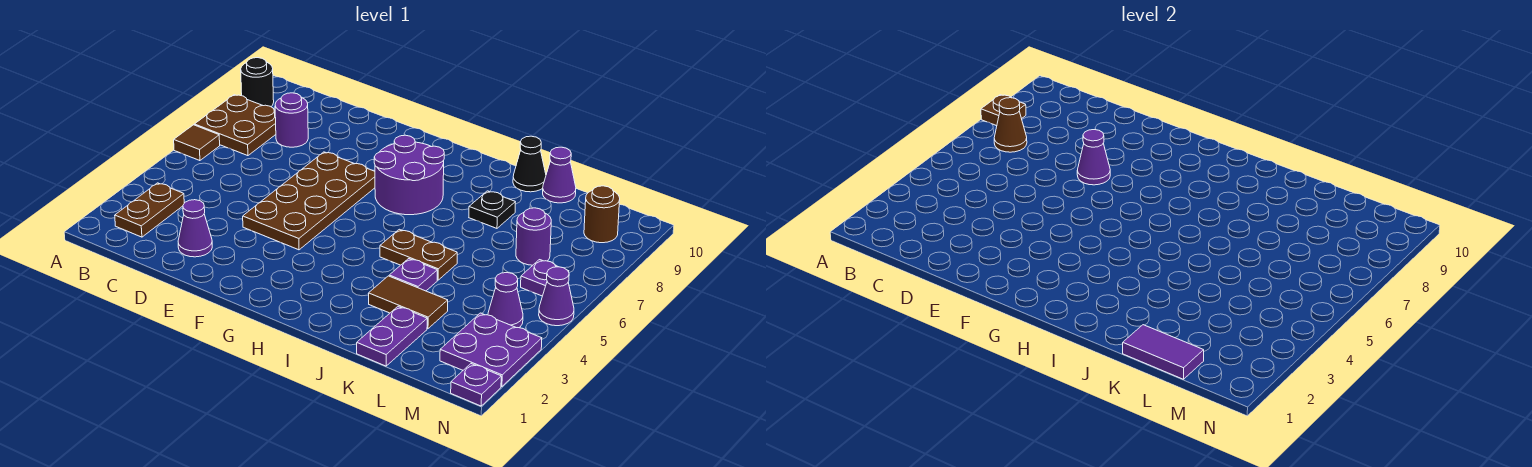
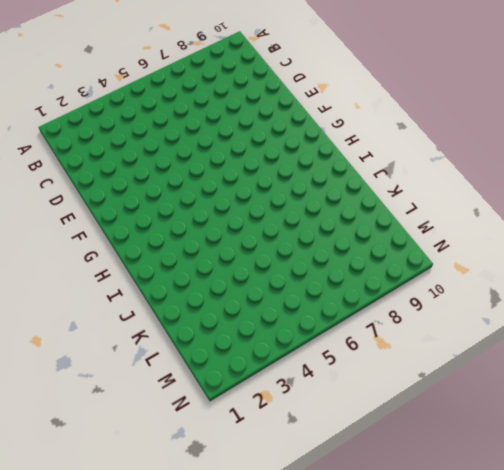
none -> brown tile A6 level 1
none -> brown plate A7:B8 level 1
none -> black round brick A9 level 1

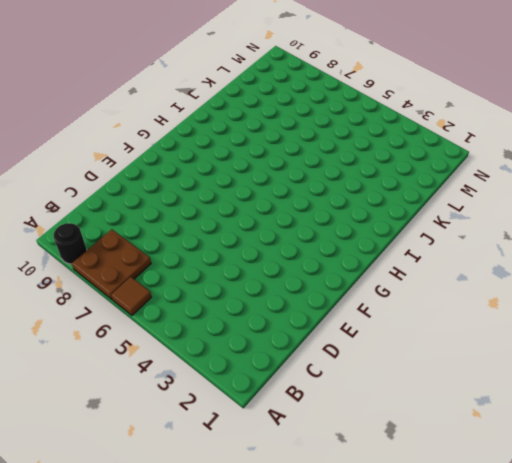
none -> brown plate B2:B3 level 1
none -> purple round brick C8 level 1
none -> purple cone D2 level 1

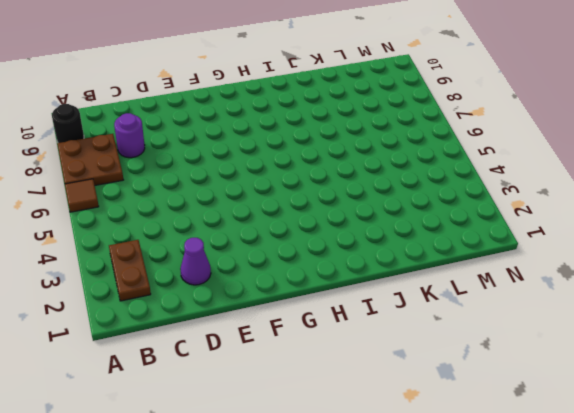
none -> brown plate E4:F7 level 1
none -> purple round brick G7:H8 level 1
none -> brown plate I5:J5 level 1

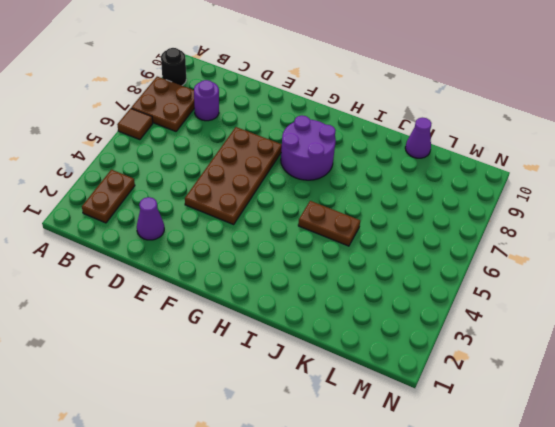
none -> brown tile J3:K3 level 1
none -> purple plate J4 level 1
none -> black plate J8 level 1

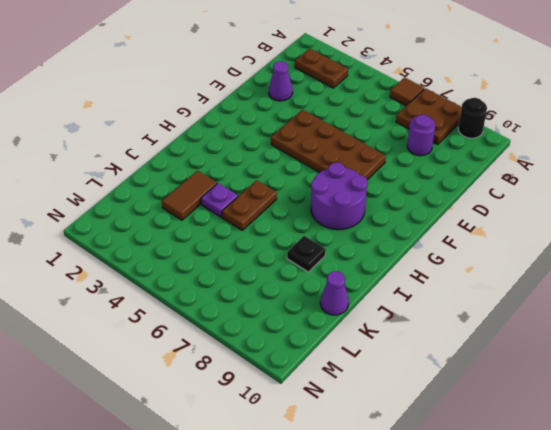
none -> black cone J10 level 1
none -> purple plate K1:K2 level 1
none -> purple round brick L7 level 1

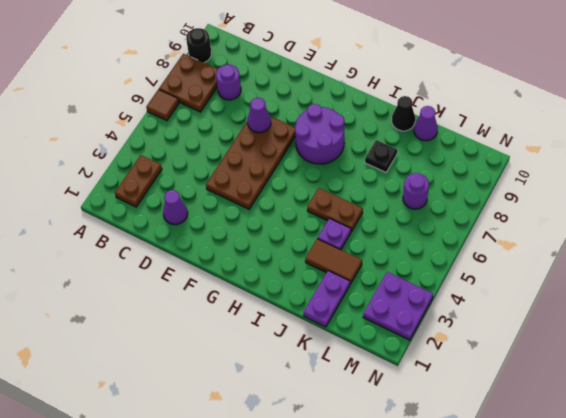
none -> purple cone M4 level 1
none -> purple plate M6 level 1
none -> brown round brick M9 level 1

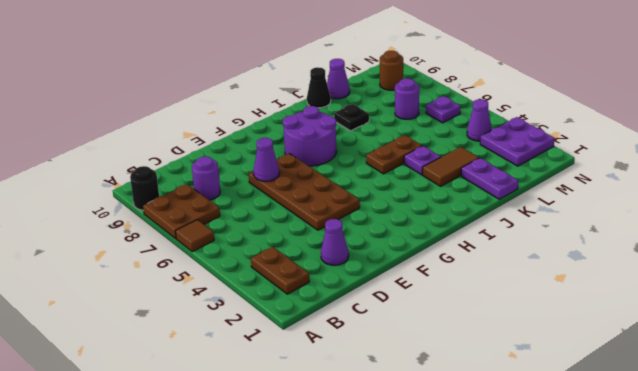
none -> purple plate N1 level 1
none -> purple cone N5 level 1
none -> brown plate A8 level 2

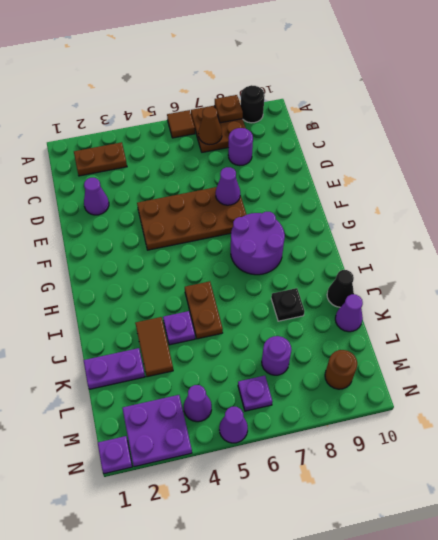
none -> purple tile K1:L1 level 2

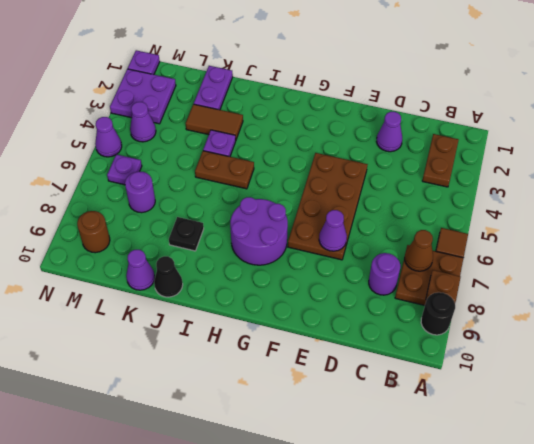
none -> purple tile K1:L1 level 2

